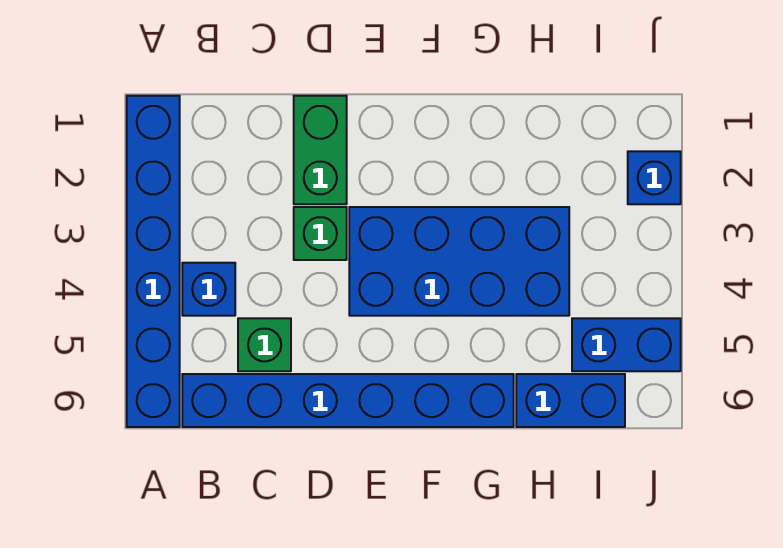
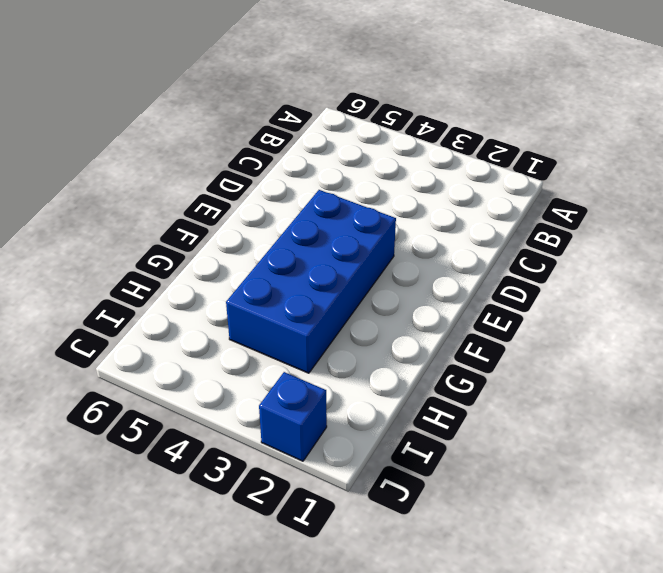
none -> blue brick A1:A6 level 1
none -> blue brick B4 level 1

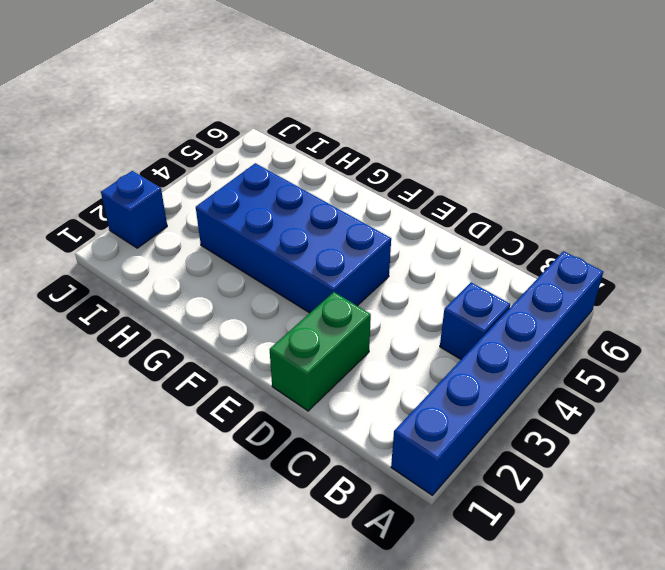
none -> blue brick B6:G6 level 1
none -> green brick C5 level 1

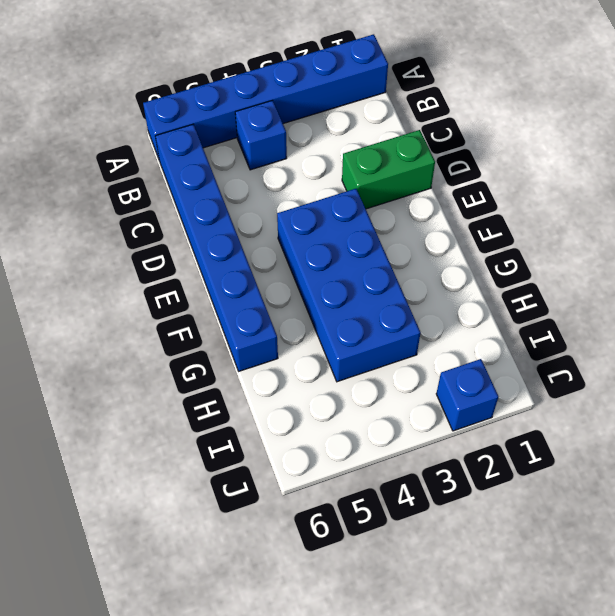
none -> green brick C5 level 1
none -> green brick D3 level 1

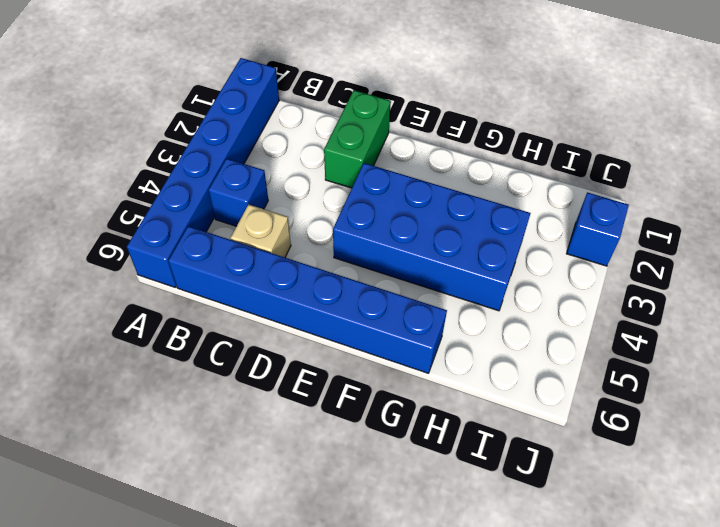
tan brick C5 level 1 -> green brick C5 level 1
none -> green brick D3 level 1
none -> blue brick H6:I6 level 1

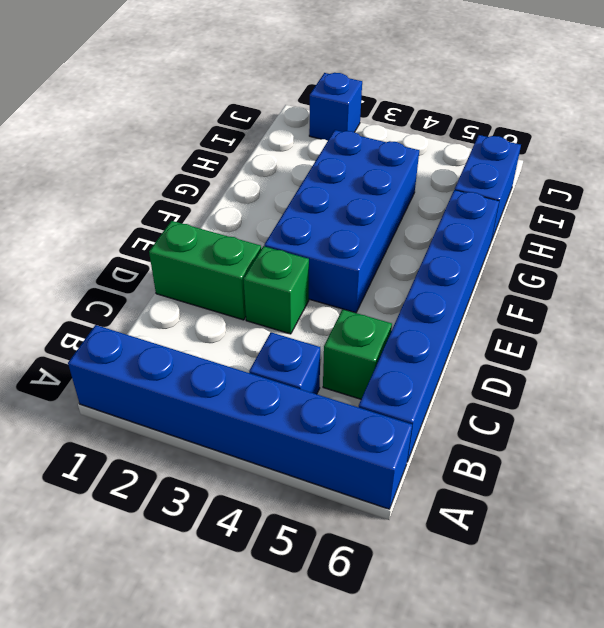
none -> blue brick I5:J5 level 1

